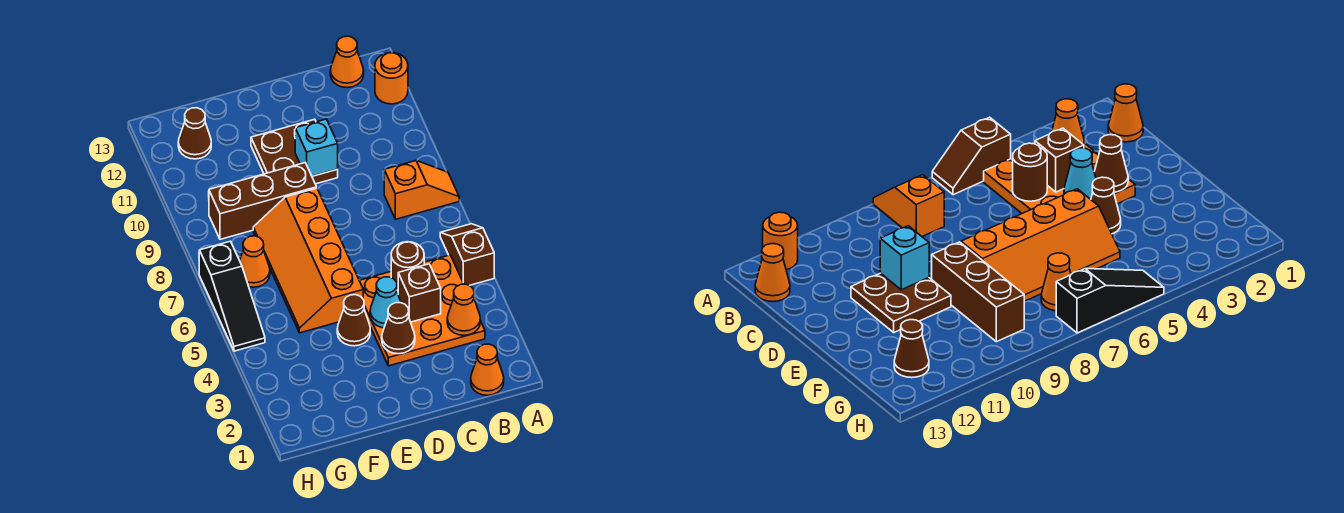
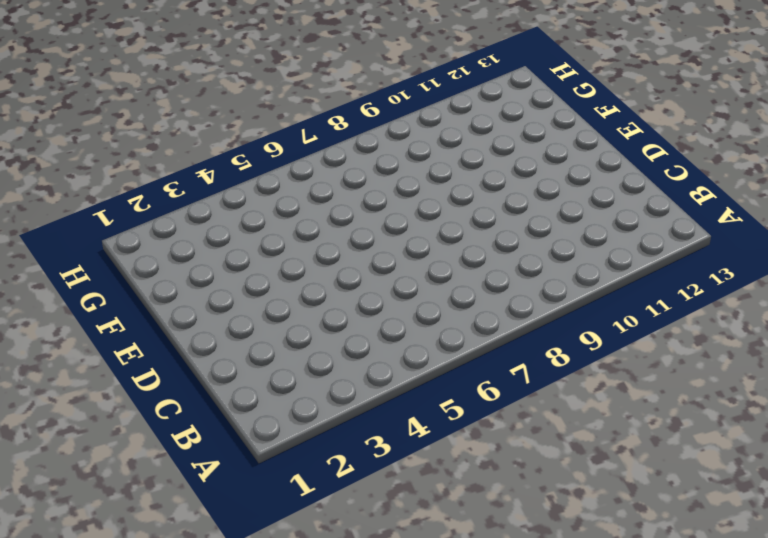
none -> brown slope A5:A6 level 1 top 5
none -> orange slope A8:B8 level 1 top B
none -> orange round brick A12 level 1

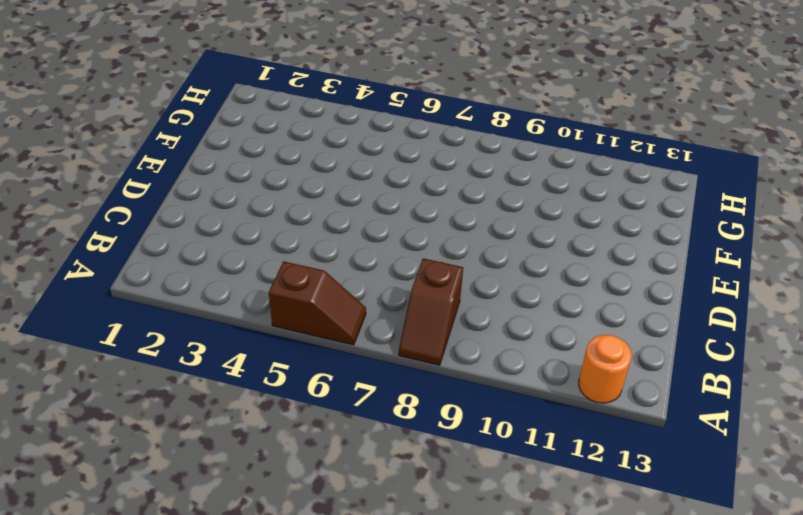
brown slope A8:B8 level 1 top B -> orange slope A8:B8 level 1 top B
none -> orange cone B1 level 1
none -> orange plate B3:D5 level 1
none -> orange cone B13 level 1

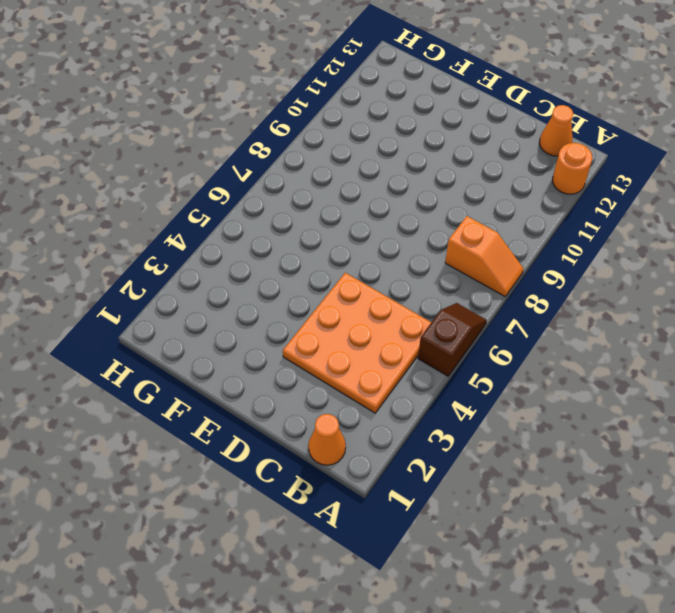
none -> brown plate D10:E11 level 1
none -> brown cone E4 level 1
none -> orange slope E5:F8 level 1 top E

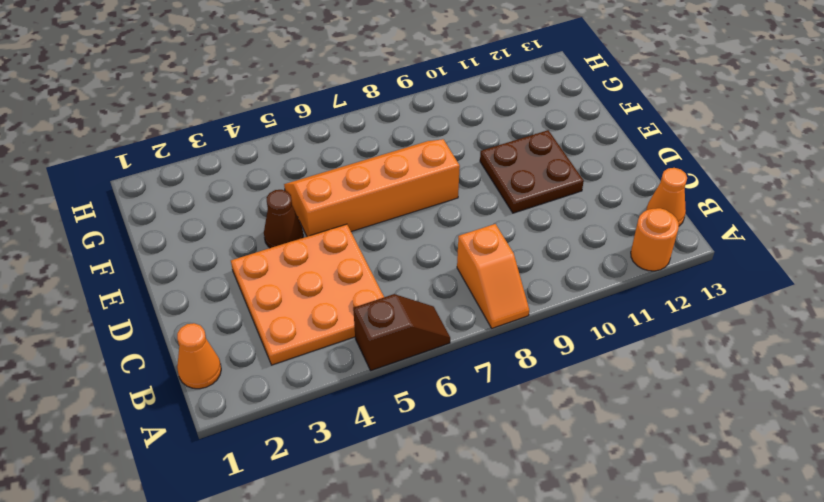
none -> brown brick E9:G9 level 1
none -> orange cone G7 level 1
none -> brown cone G12 level 1

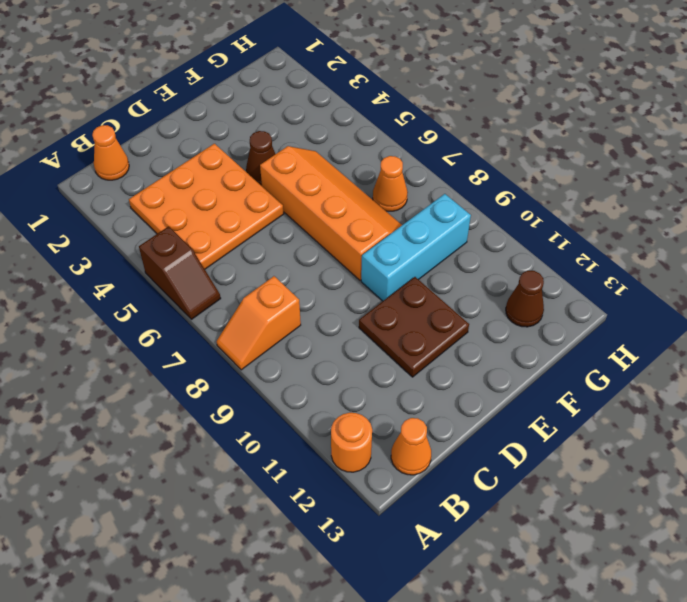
cyan brick E9:G9 level 1 -> brown brick E9:G9 level 1
none -> black slope H5:H7 level 1 top 7
none -> orange cone B3 level 2
none -> brown brick C4 level 2

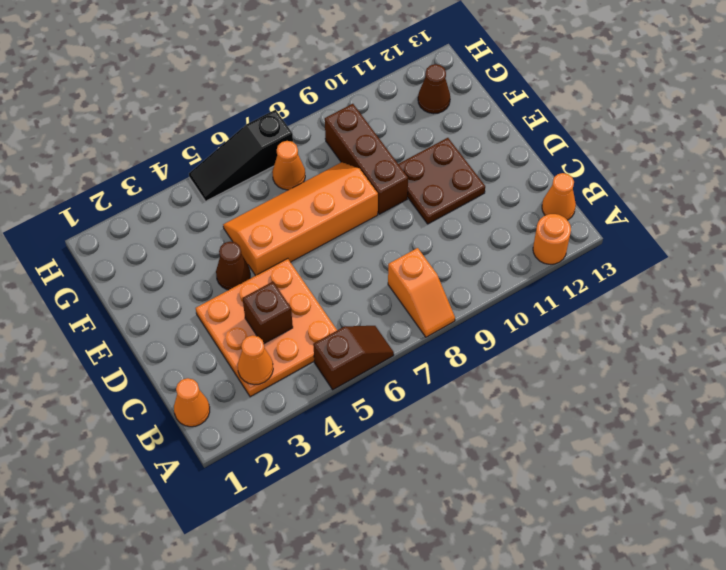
none -> brown round brick C5 level 2
none -> brown cone D3 level 2
none -> cyan cone D4 level 2

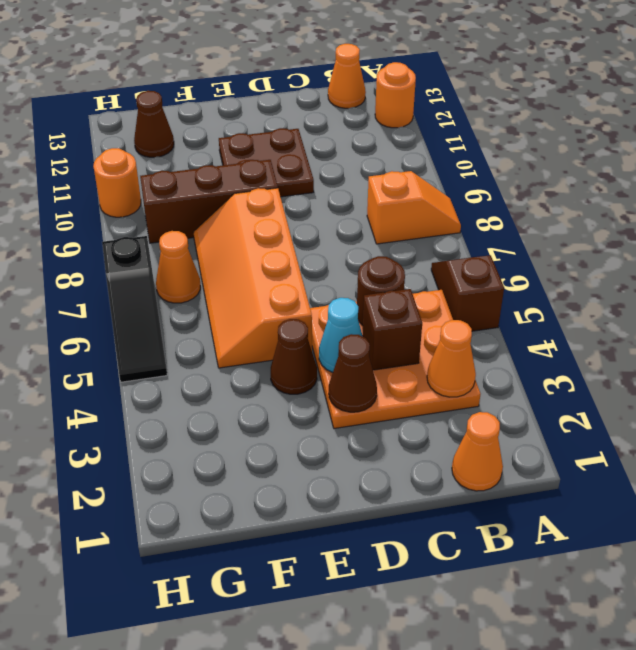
orange round brick H10 level 1 -> none
none -> cyan brick D10 level 2

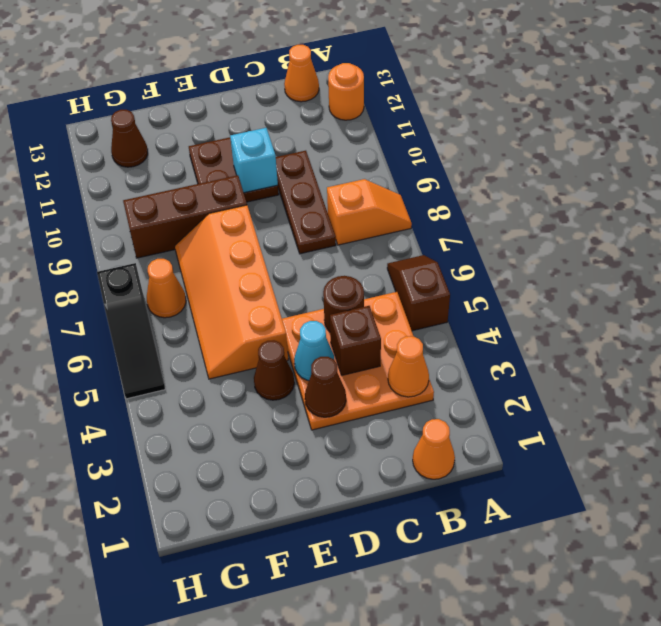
brown plate C8:C10 level 1 -> none

